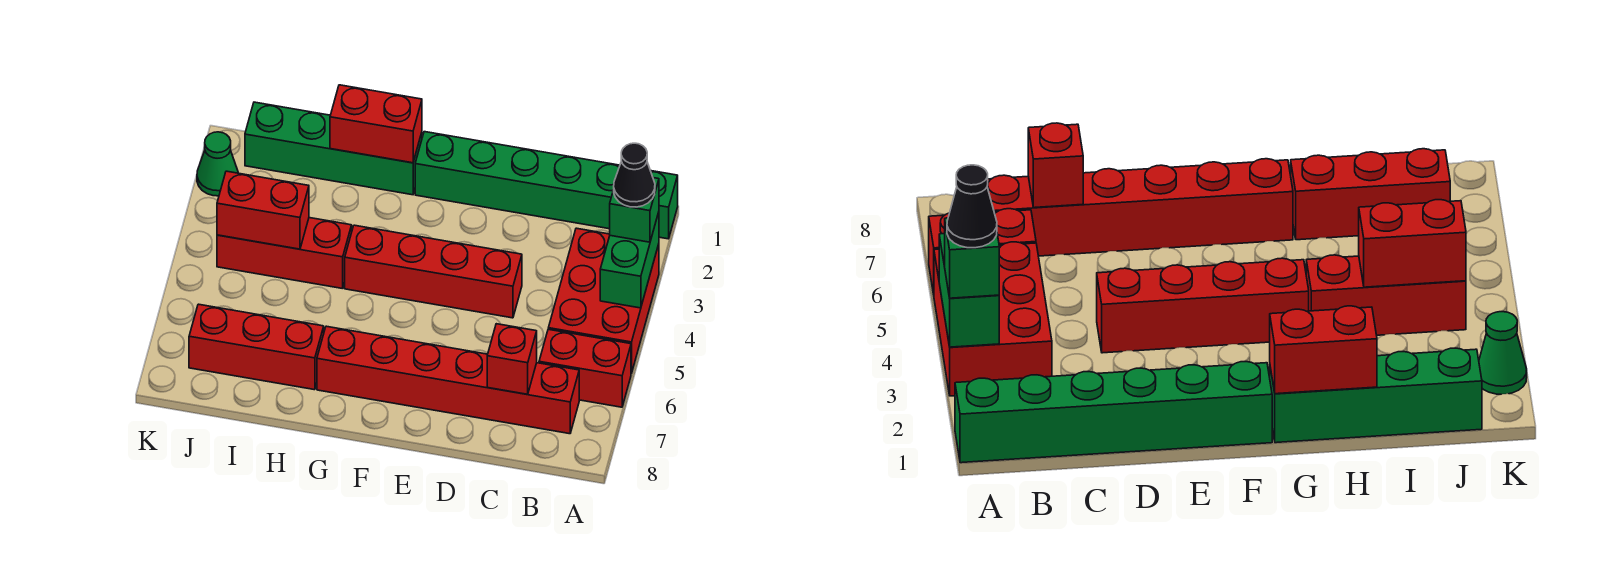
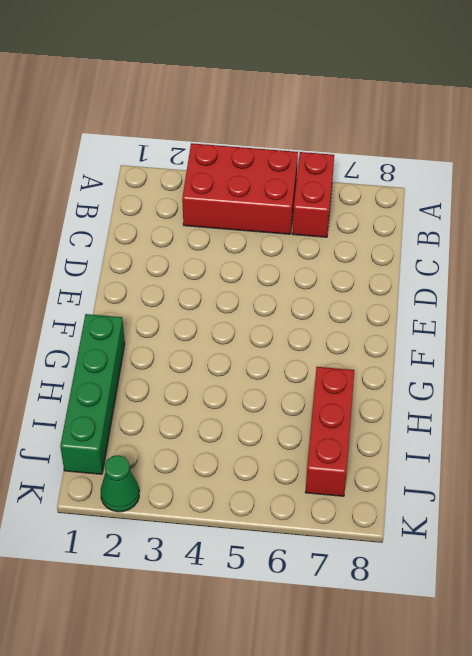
none -> green brick A1:F1 level 1
none -> red brick B7:G7 level 1
none -> red brick D4:G4 level 1

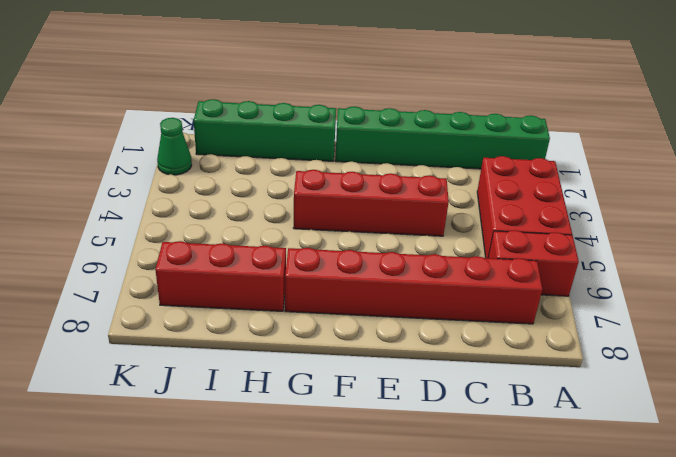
none -> red brick H4:J4 level 1
none -> green brick A3:A4 level 2
none -> red brick C7 level 2

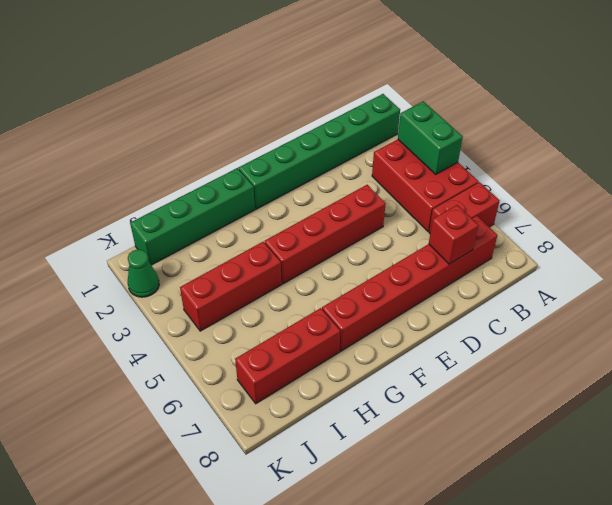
none -> red brick G1:H1 level 2
none -> red brick I4:J4 level 2
none -> green brick A3 level 3

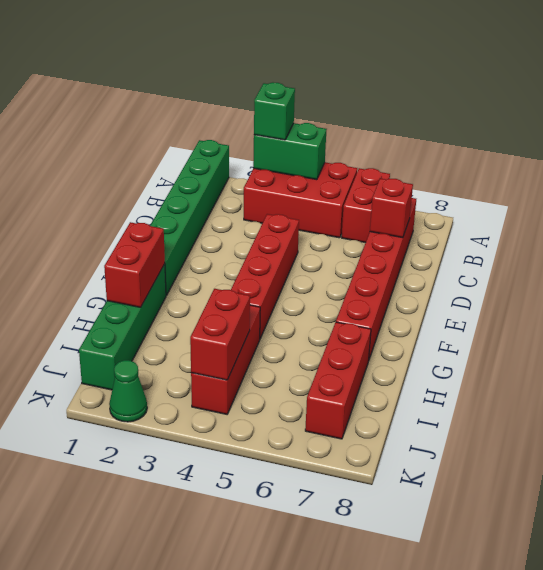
none -> black cone A3 level 4

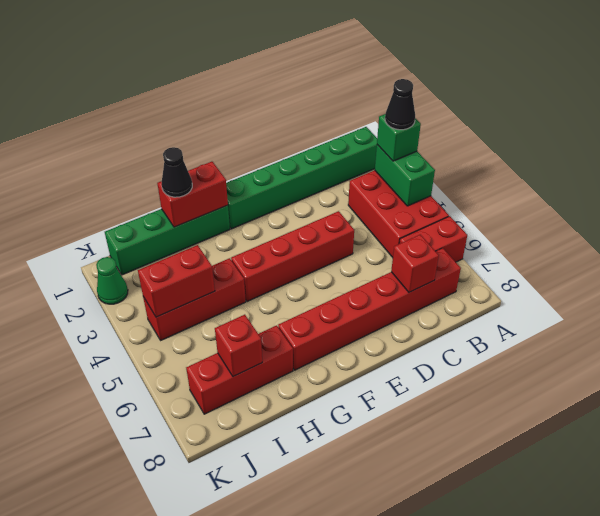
black cone H1 level 3 -> none
red brick I7 level 2 -> none

